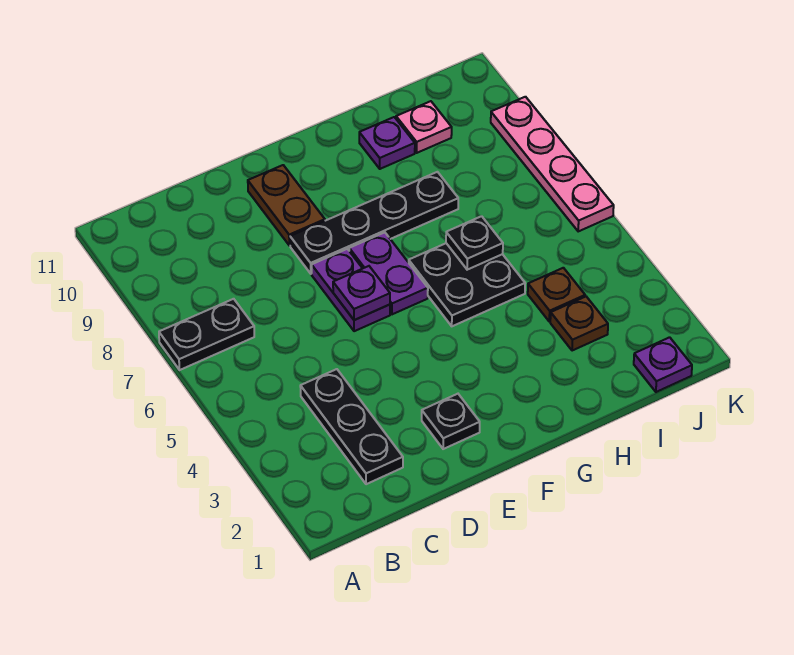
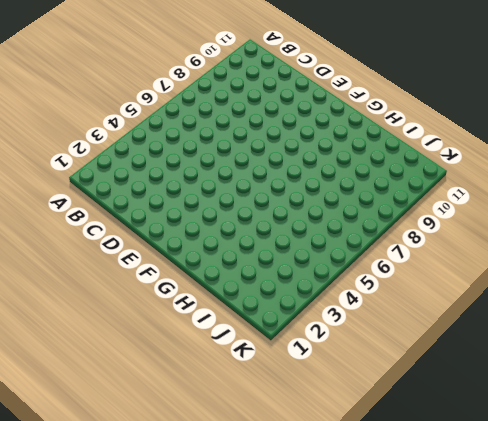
none -> black plate A7:B7 level 1
none -> black plate C2:C4 level 1
none -> black plate E2 level 1

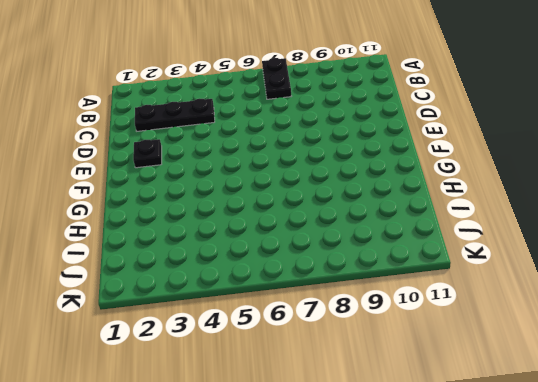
none -> purple plate E6:E7 level 1
none -> black plate E8:H8 level 1
none -> brown plate E9:E10 level 1

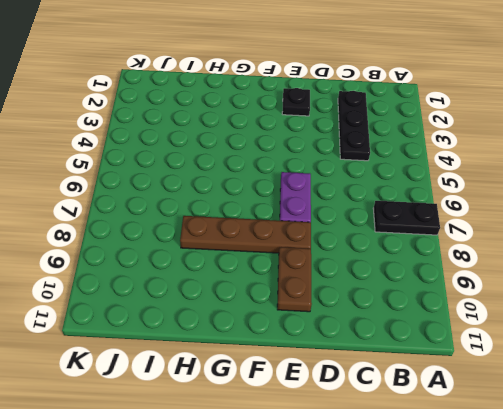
brown plate E8:H8 level 1 -> black plate E8:H8 level 1
none -> purple plate F6:F7 level 1
none -> black plate G5:H6 level 1
none -> purple plate H10 level 1

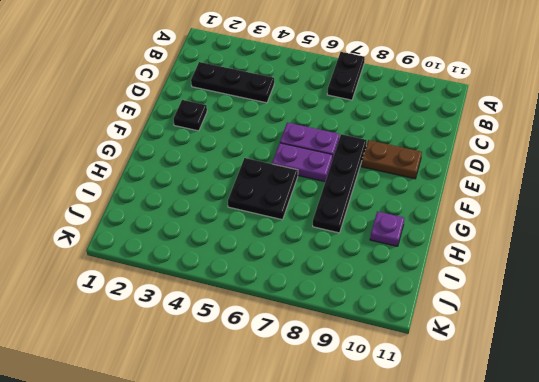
none -> brown plate I3 level 1
none -> brown plate I4 level 1
none -> pink plate I10 level 1

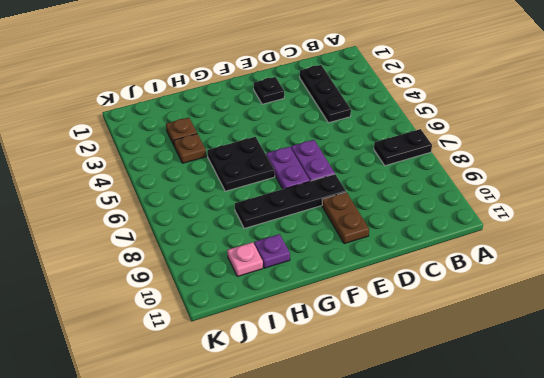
none -> purple plate J1 level 1
none -> pink plate K6:K9 level 1
none -> purple plate E6 level 2

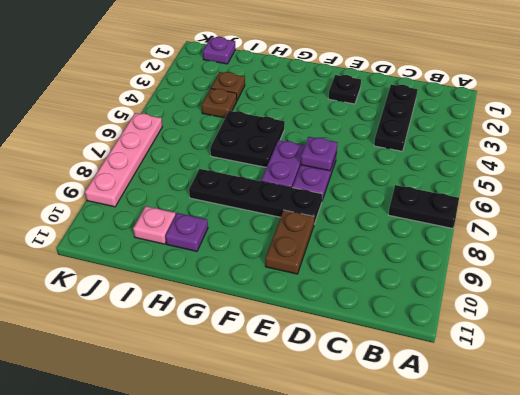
none -> black plate H6 level 2

